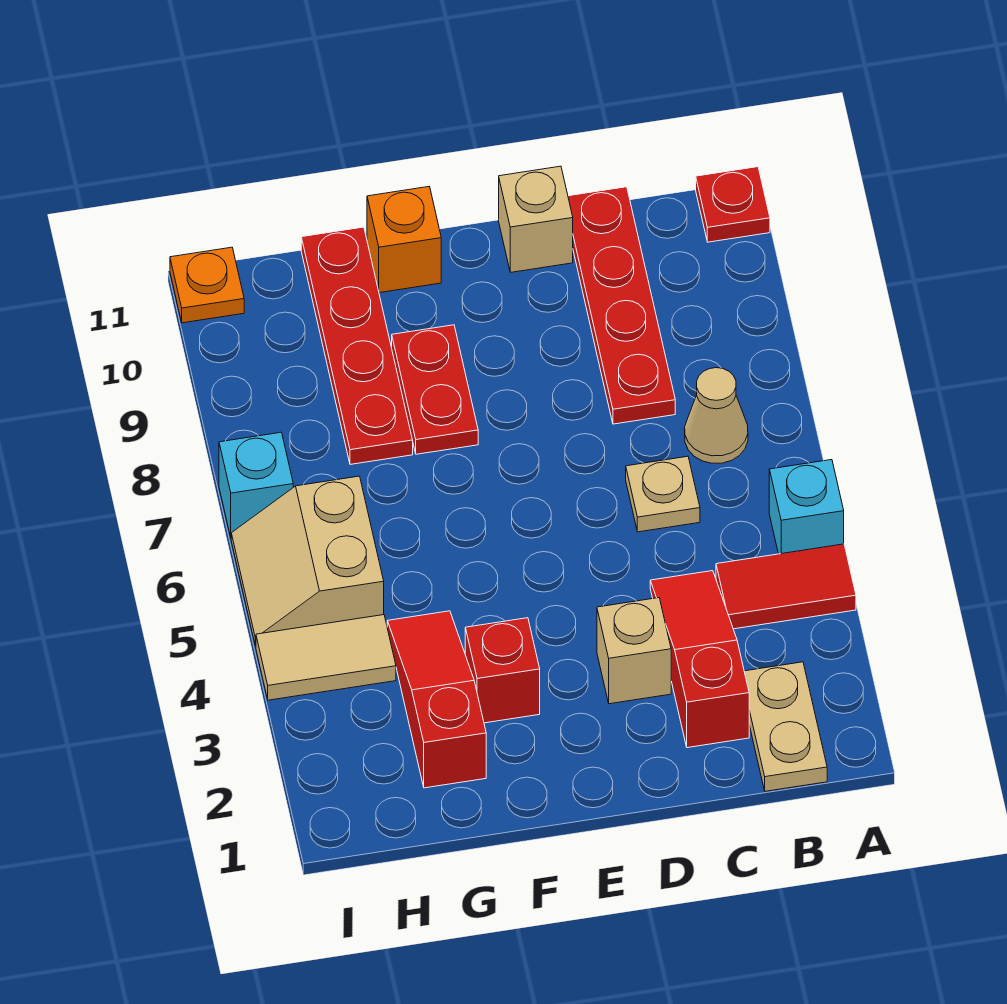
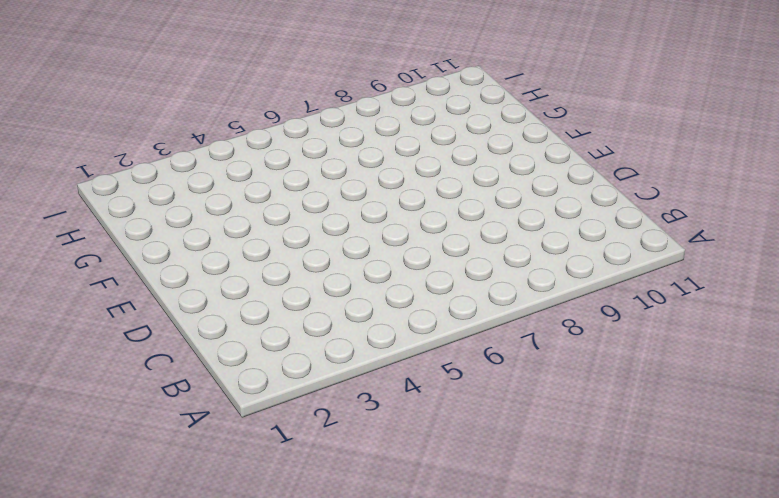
none -> red tile A4:B4 level 1
none -> cyan brick A5 level 1
none -> red plate A11 level 1

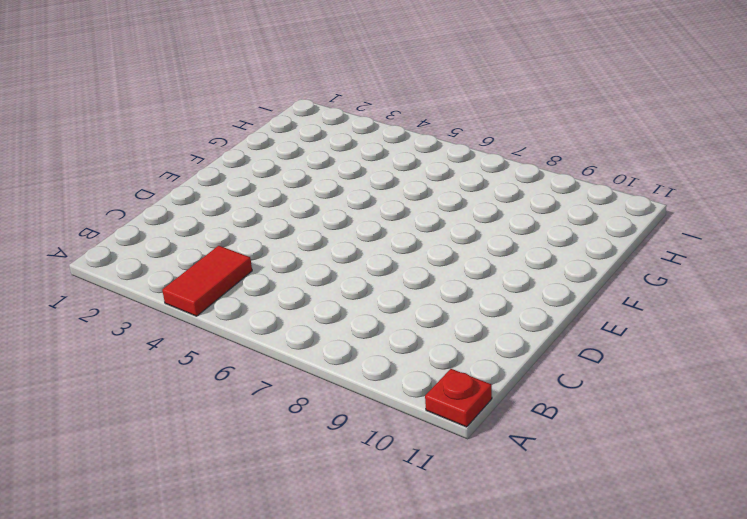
none -> cyan brick A5 level 1
none -> tan plate B1:B2 level 1
none -> tan cone B7 level 1

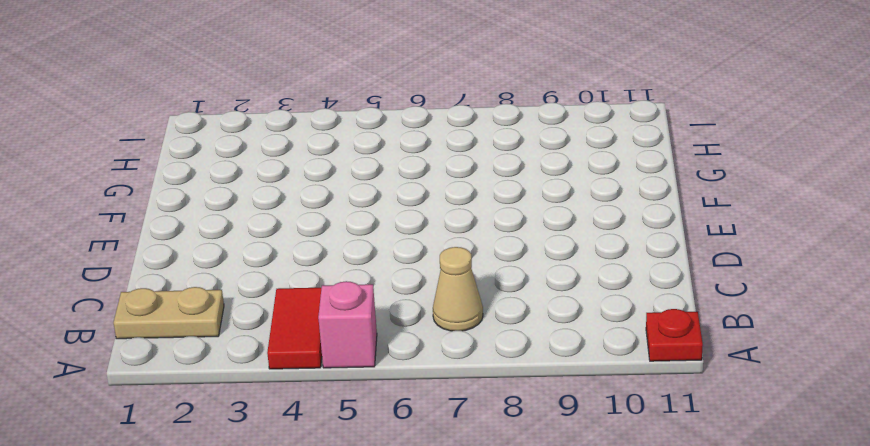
pink brick A5 level 1 -> cyan brick A5 level 1
none -> red slope C2:C4 level 1 top 2
none -> tan plate C6 level 1
none -> red plate C8:C11 level 1

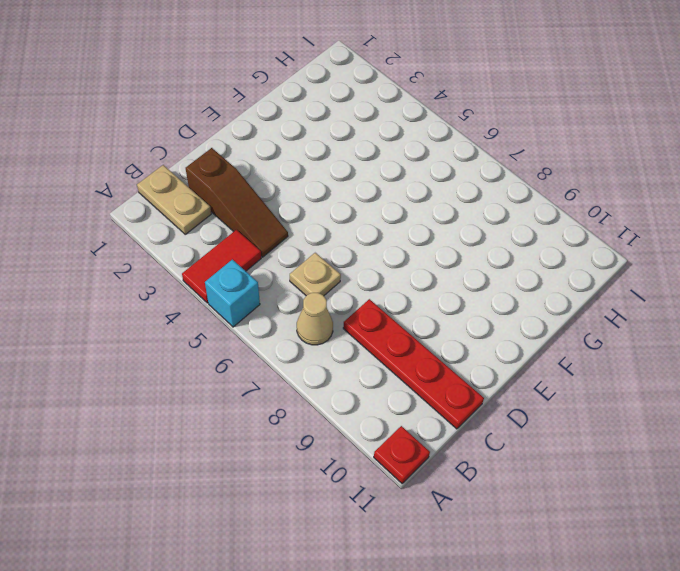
brown slope C2:C4 level 1 top 2 -> red slope C2:C4 level 1 top 2
none -> tan brick D3 level 1
none -> tan brick D11 level 1
none -> red brick F3 level 1

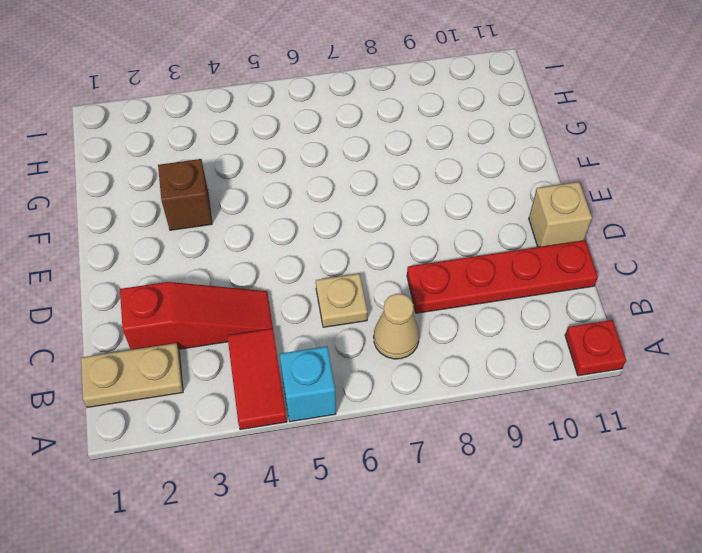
brown brick F3 level 1 -> red brick F3 level 1
none -> tan brick D3 level 1
none -> red plate F8:F9 level 1
none -> orange brick F11 level 1

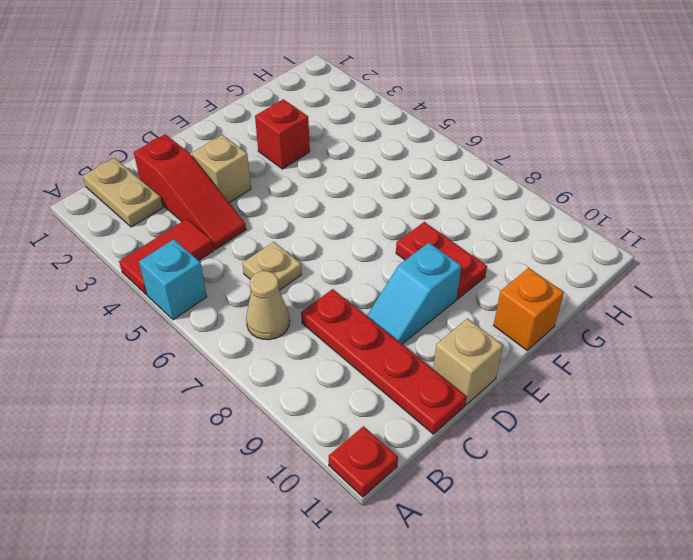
cyan slope D9:E9 level 1 top E -> none
none -> red slope G2:G4 level 1 top 2
none -> red plate G8:G11 level 1
none -> tan tile H4:I4 level 1

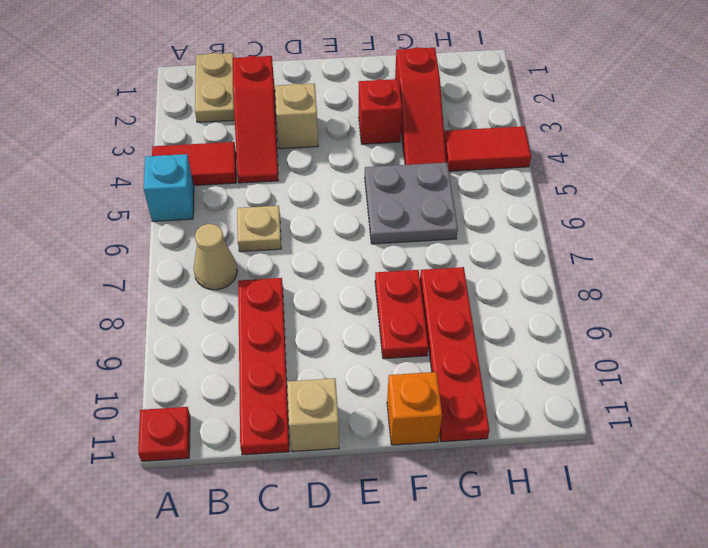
grey plate F5:G6 level 1 -> none
red tile H4:I4 level 1 -> tan tile H4:I4 level 1
none -> tan slope H5:I6 level 1 top H
none -> cyan brick I7 level 1
none -> orange plate I11 level 1

